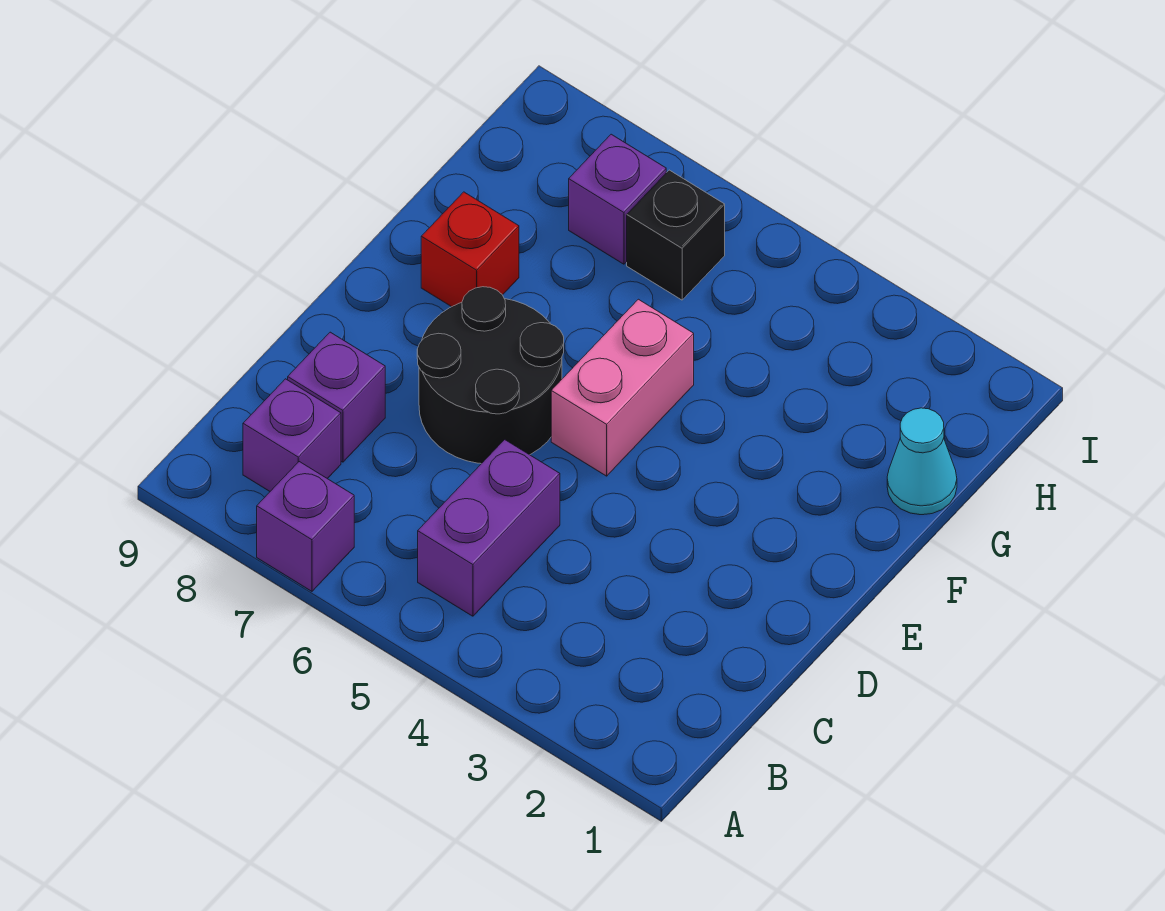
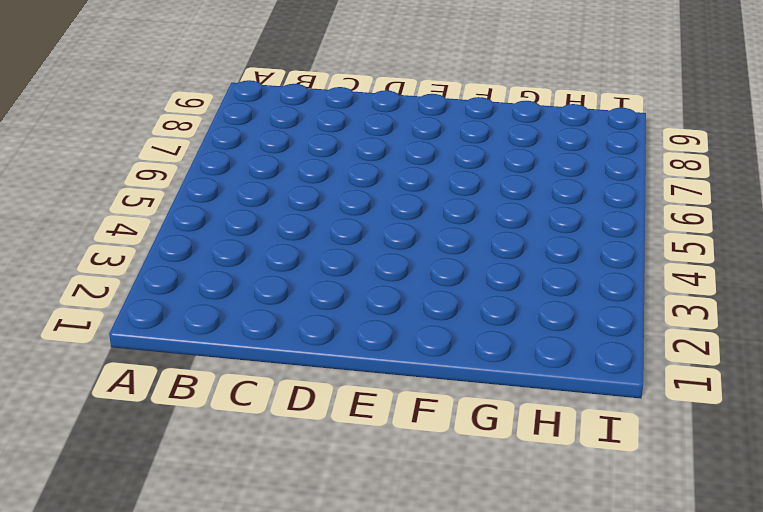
none -> purple brick A7 level 1
none -> purple brick B5:C5 level 1

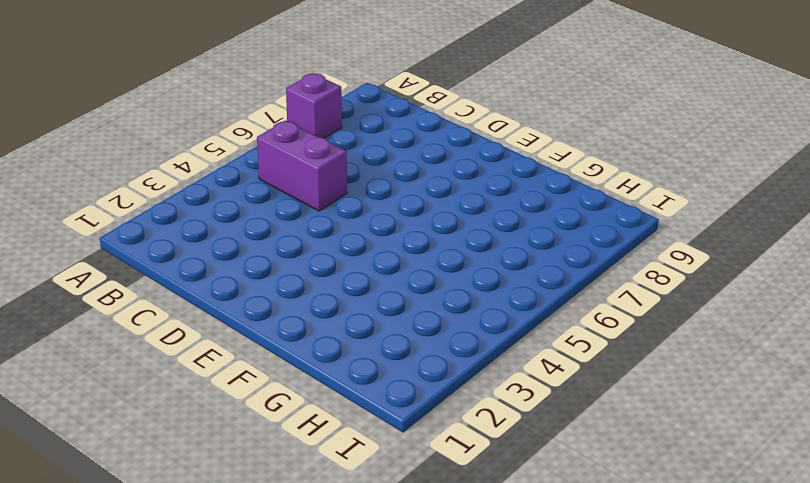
none -> purple brick B8 level 1
none -> purple brick C8 level 1

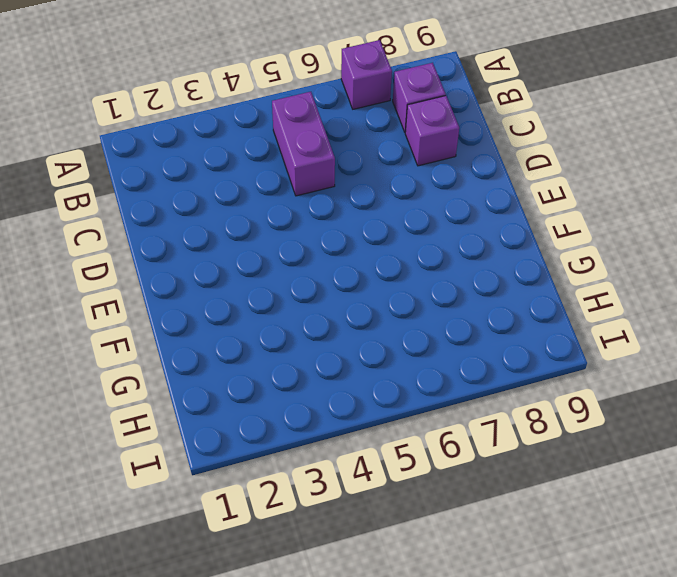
none -> black round brick D6:E7 level 1
none -> pink brick E5:F5 level 1

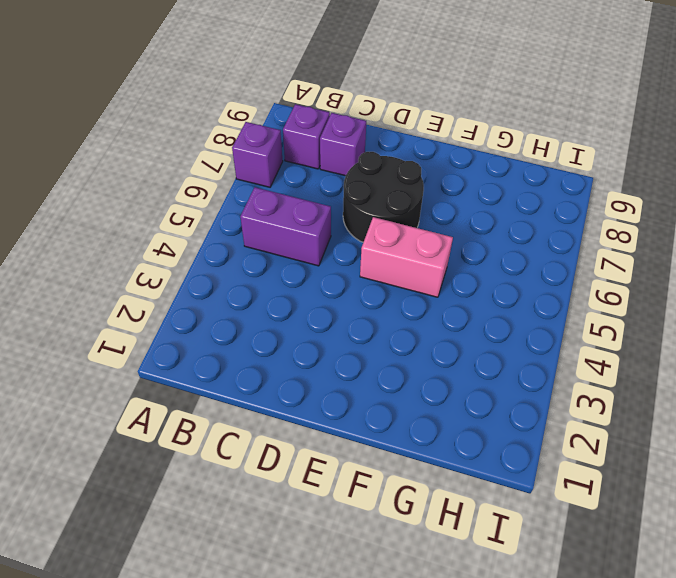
none -> red brick F8 level 1
none -> cyan cone G1 level 1

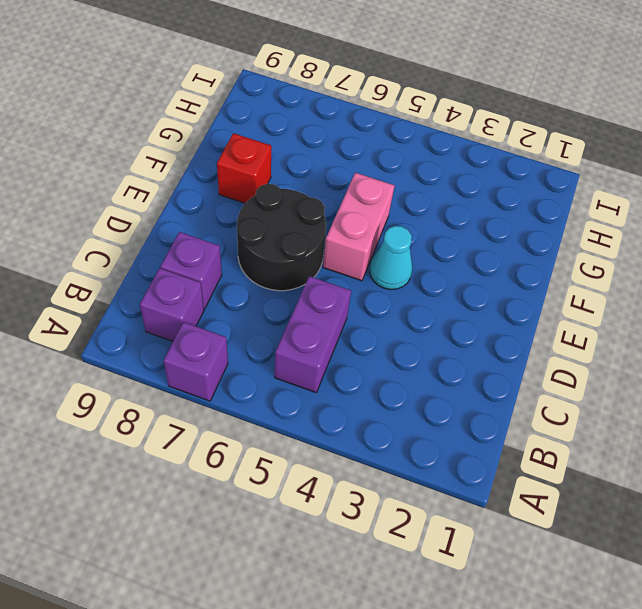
cyan cone E4 level 1 -> cyan cone G1 level 1
none -> black brick H6 level 1
none -> purple brick H7 level 1

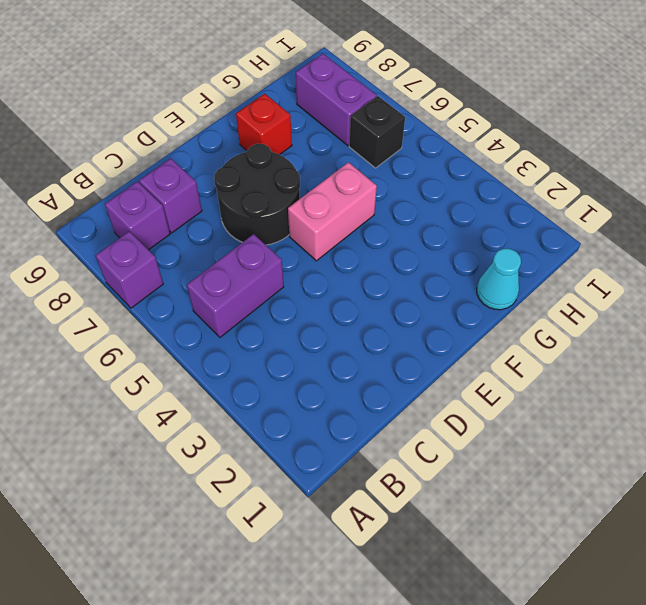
purple brick H7:H8 level 1 -> purple brick H7 level 1

